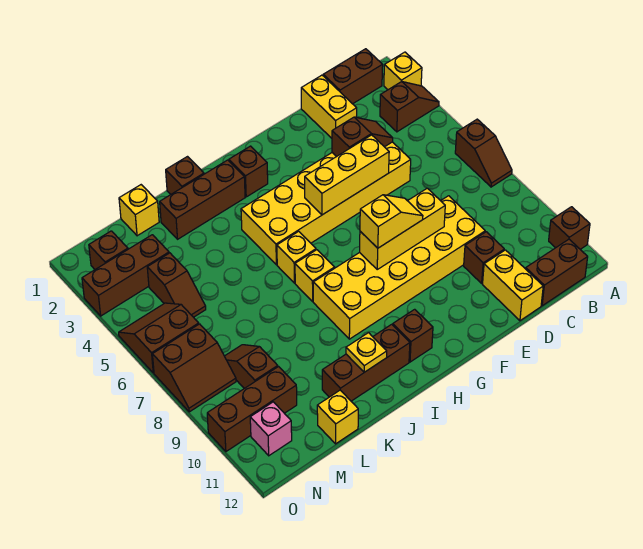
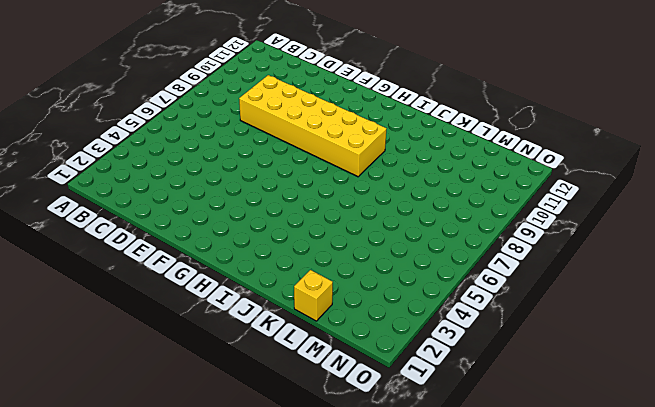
none -> yellow brick A2 level 1
none -> brown slope A3:B3 level 1 top B
none -> brown slope A6:A7 level 1 top 6
none -> brown brick A11 level 1

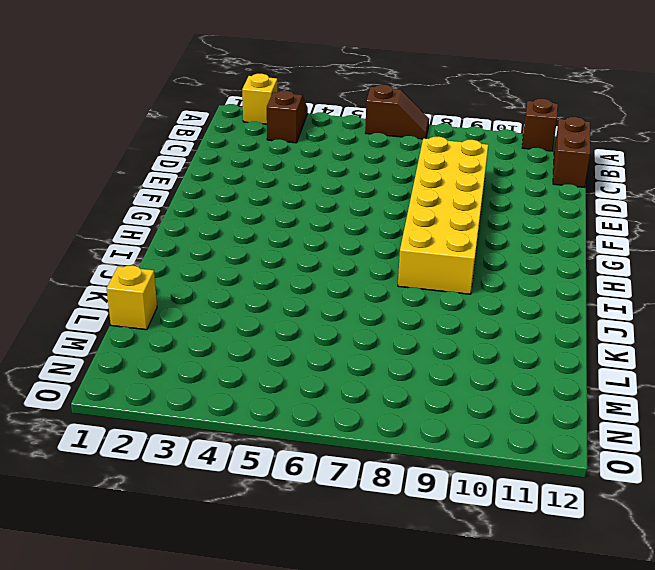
none -> brown brick B1:C1 level 1
none -> yellow brick D1:D2 level 1
none -> yellow brick D4:I5 level 1
none -> brown brick D10 level 1

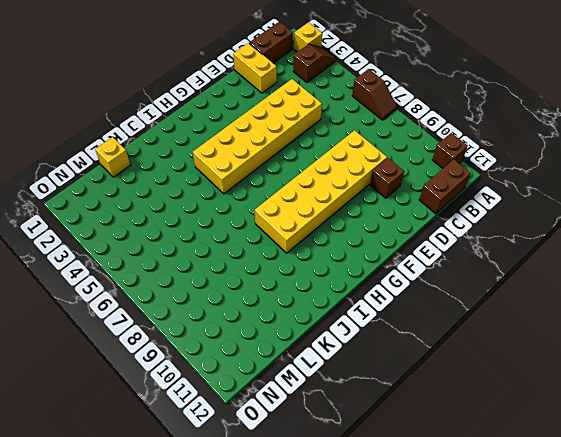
none -> yellow brick D11:D12 level 1
none -> brown brick H2 level 1
none -> brown brick H11 level 1
none -> brown brick I2:K2 level 1

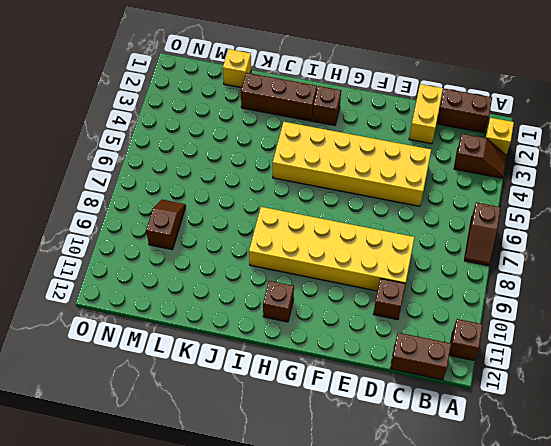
none -> yellow brick D11:D12 level 1
none -> yellow brick I6 level 1
none -> yellow brick I7 level 1
none -> brown brick I11:K11 level 1

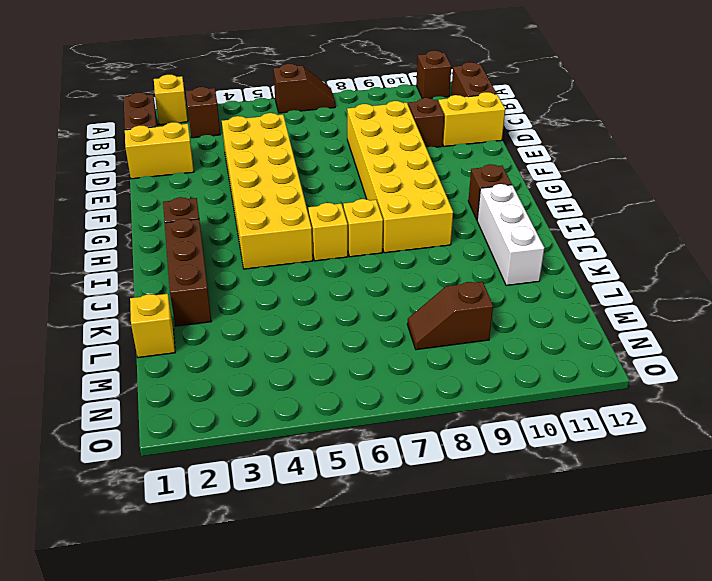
white brick I11:K11 level 1 -> brown brick I11:K11 level 1
none -> brown brick J1 level 1
none -> yellow brick L12 level 1
none -> brown brick M3:O3 level 1
none -> brown slope M4:M5 level 1 top 4

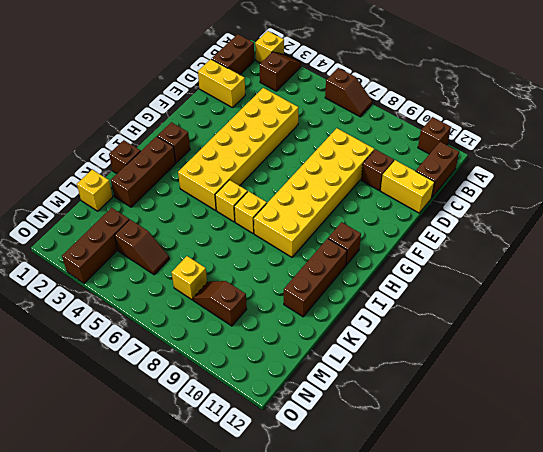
yellow brick M7 level 1 -> yellow brick L12 level 1
none -> brown brick M10:O10 level 1
none -> brown brick N2 level 1
none -> brown slope N5:O6 level 1 top 6
none -> brown slope N7:O8 level 1 top 7

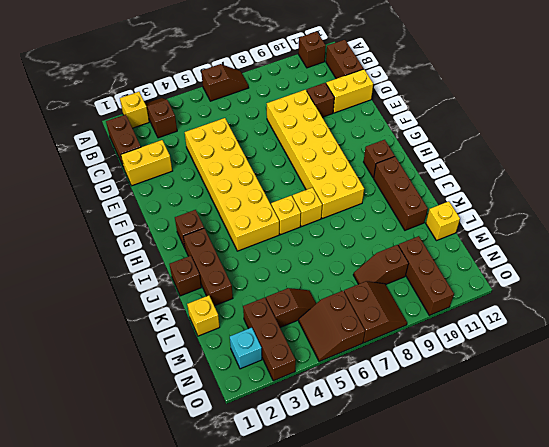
cyan brick N2 level 1 -> brown brick N2 level 1
none -> pink brick N11 level 1
none -> brown slope D4:E4 level 2 top E
none -> yellow brick E5:G5 level 2
none -> yellow brick E8:G8 level 2

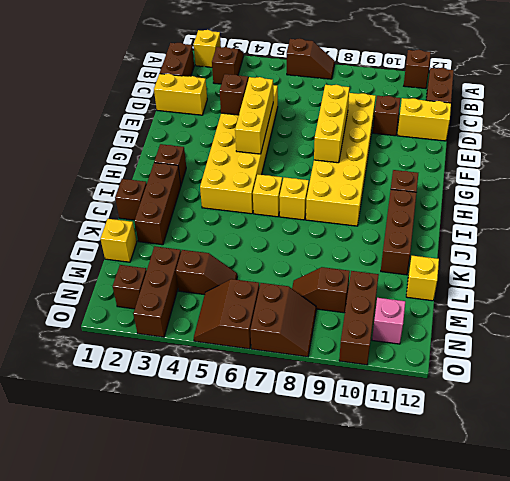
none -> yellow plate J11 level 2
none -> yellow slope F8:G8 level 3 top G

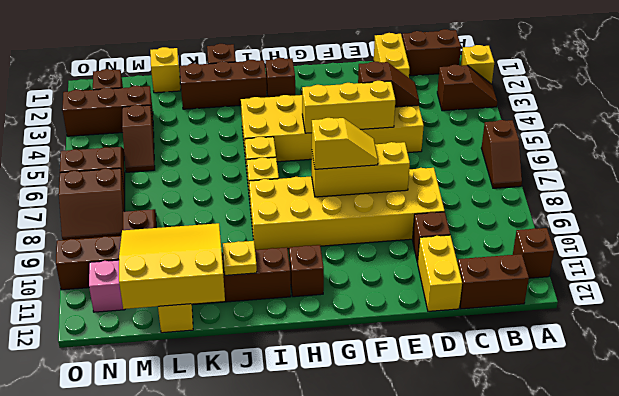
yellow slope K10:M12 level 2 top 12 -> none

